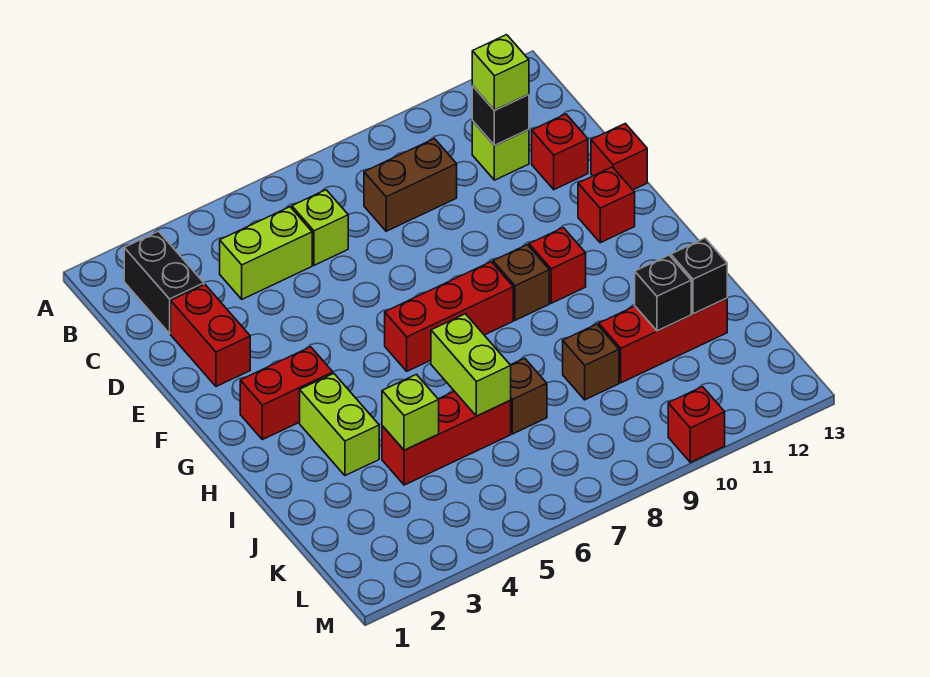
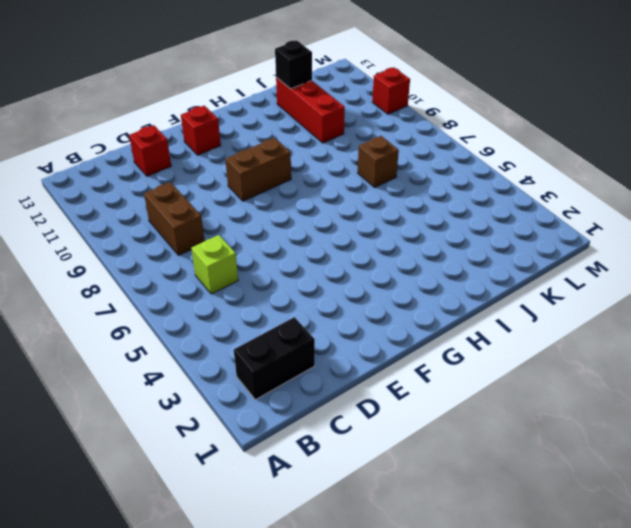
brown brick F9:G9 level 1 -> brown brick G9 level 1
none -> lime brick C4:C5 level 1
none -> lime brick C11 level 1
none -> red brick D2:E2 level 1

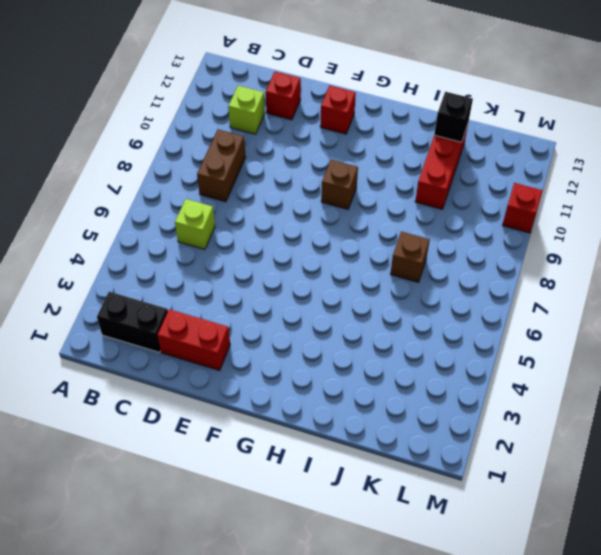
none -> lime brick C4:C5 level 1
none -> red brick E13 level 1
none -> red brick G2:G3 level 1

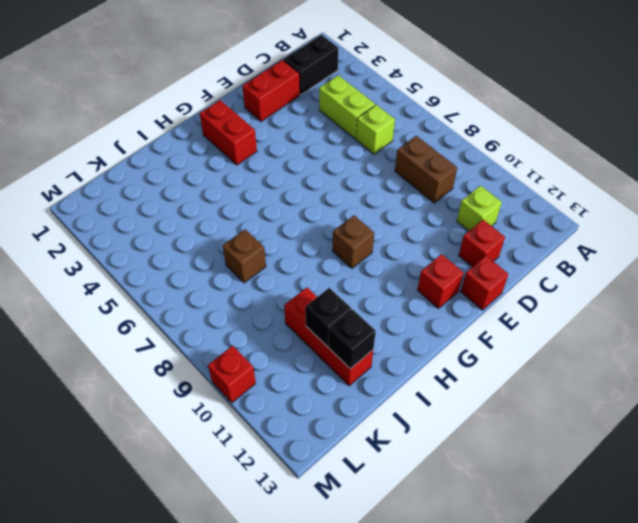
none -> red brick G6:G8 level 1
none -> red brick G10 level 1
none -> lime brick H3:I3 level 1

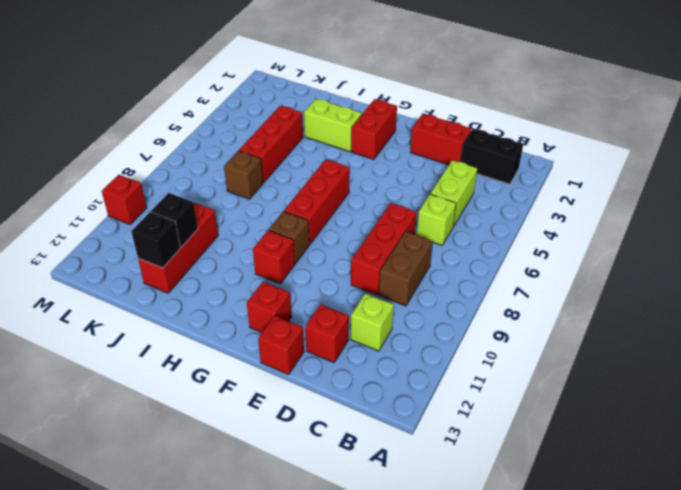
red brick D7:D9 level 1 -> none
none -> brown brick J9 level 1
none -> black brick C11 level 2
none -> lime brick I6:J6 level 2

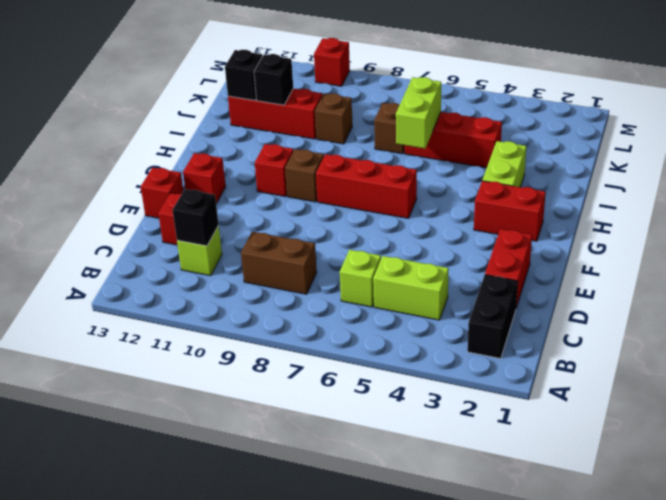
none -> lime brick J4 level 2
none -> lime brick C11 level 3

